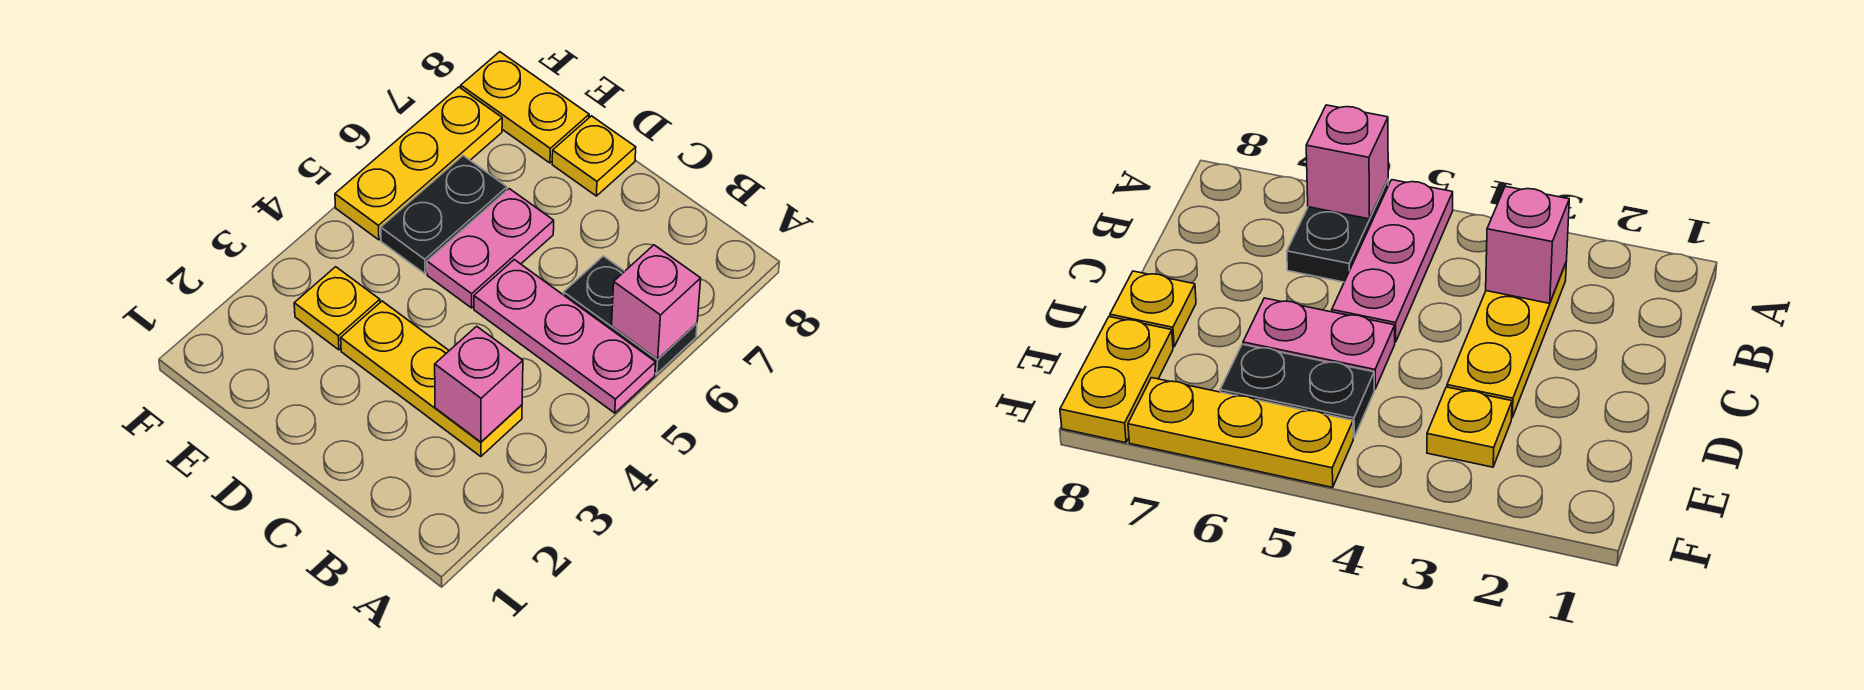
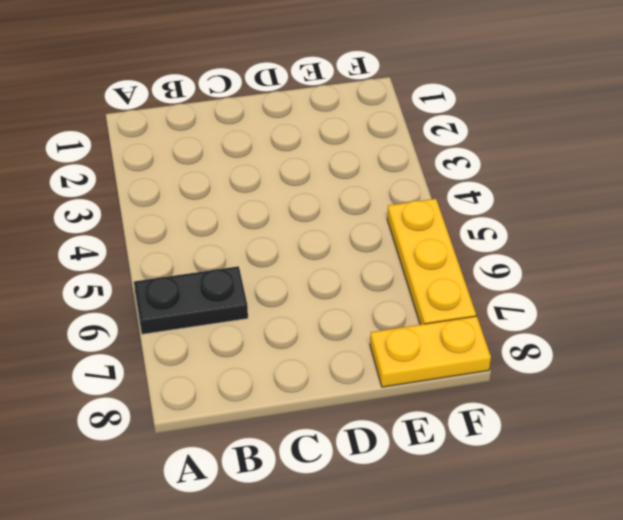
none -> pink plate A5:C5 level 1
none -> yellow plate B3:D3 level 1

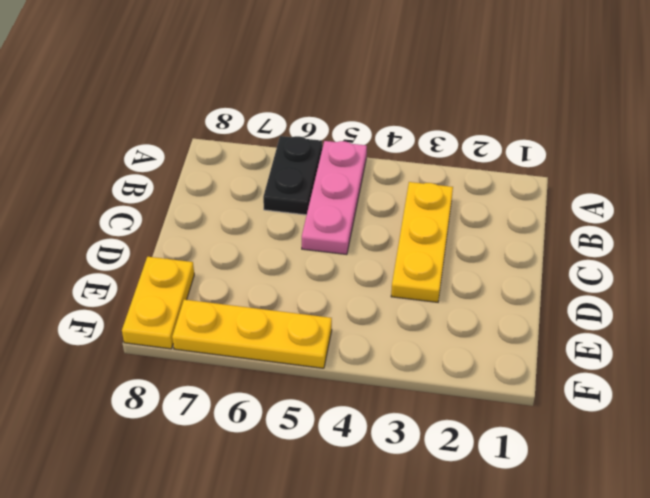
none -> pink plate D5:D6 level 1
none -> yellow plate D8 level 1

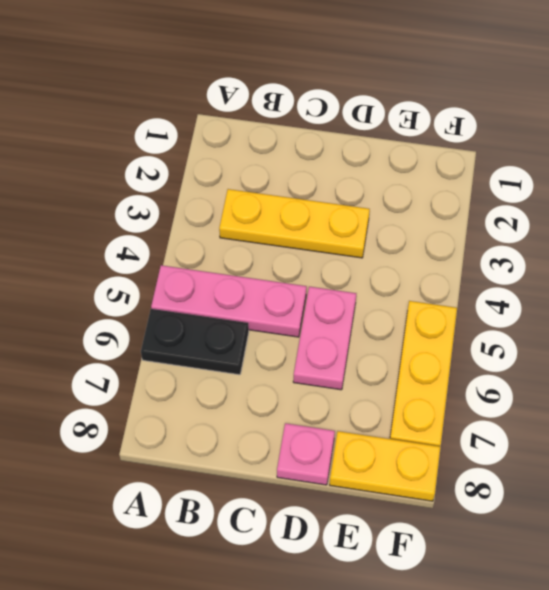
pink plate D8 level 1 -> yellow plate D8 level 1
none -> yellow plate E3 level 1
none -> black plate E5:E6 level 1

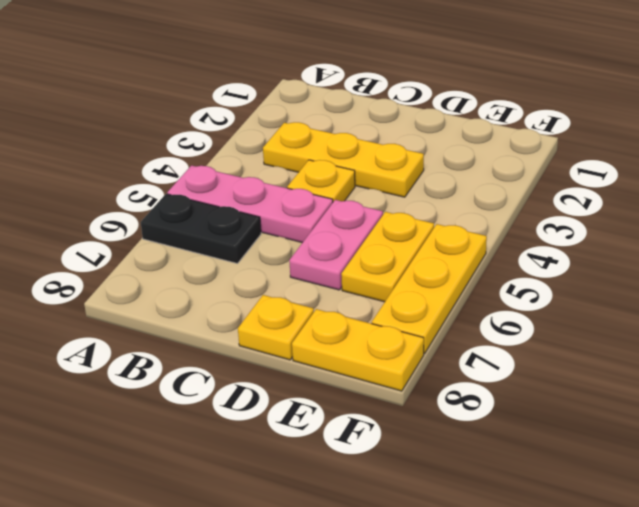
yellow plate C4 level 1 -> yellow plate E3 level 1
yellow plate E5:E6 level 1 -> black plate E5:E6 level 1
none -> pink brick A6 level 2
none -> pink brick B3 level 2

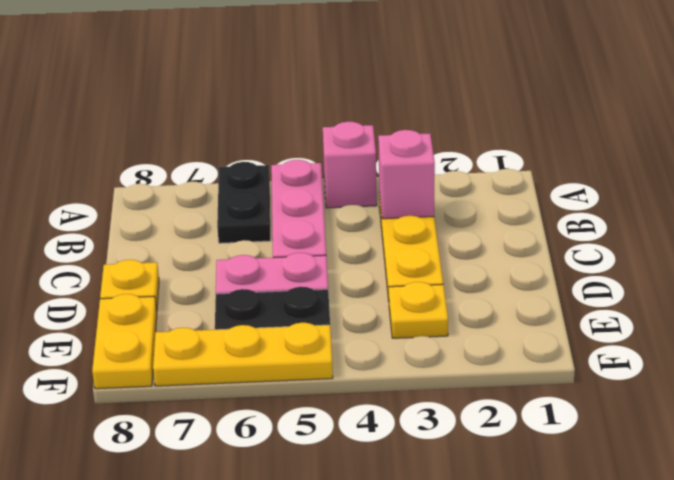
pink brick A4 level 1 -> pink brick A6 level 2

